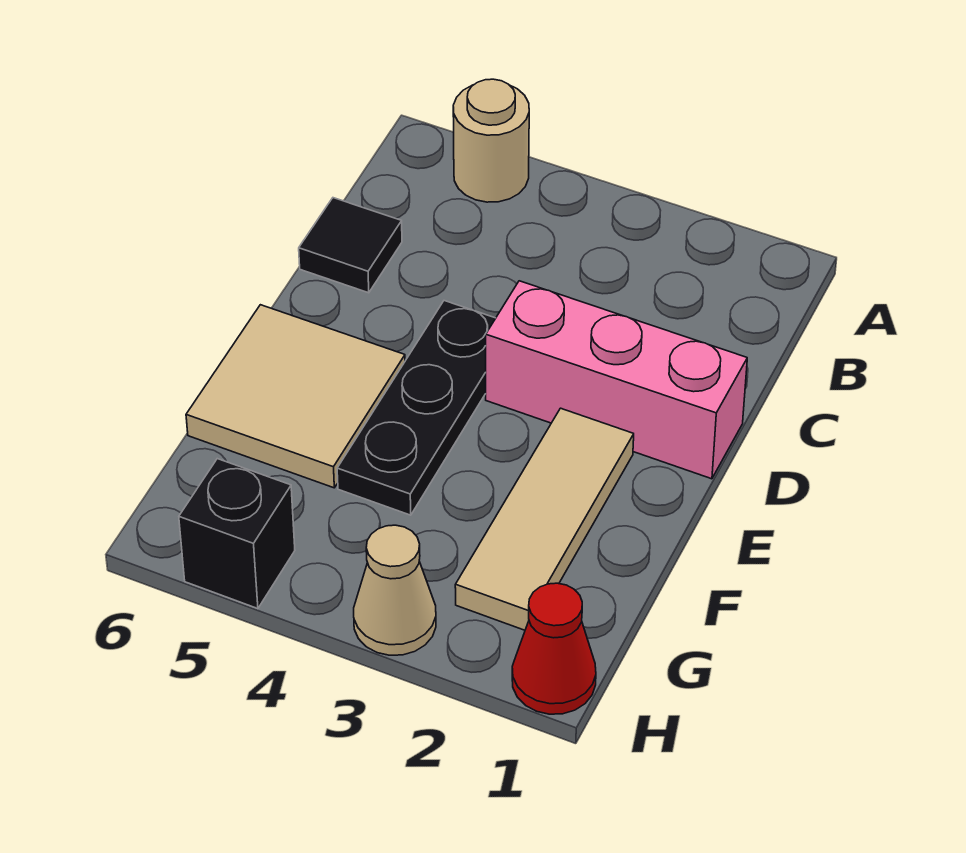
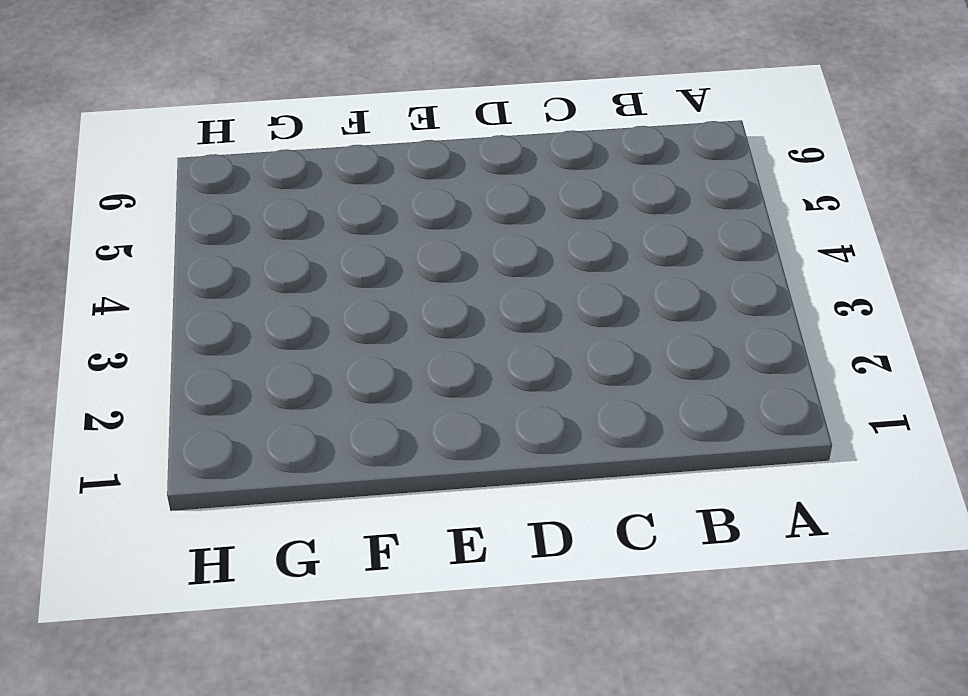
none -> tan round brick A5 level 1
none -> black tile C6 level 1

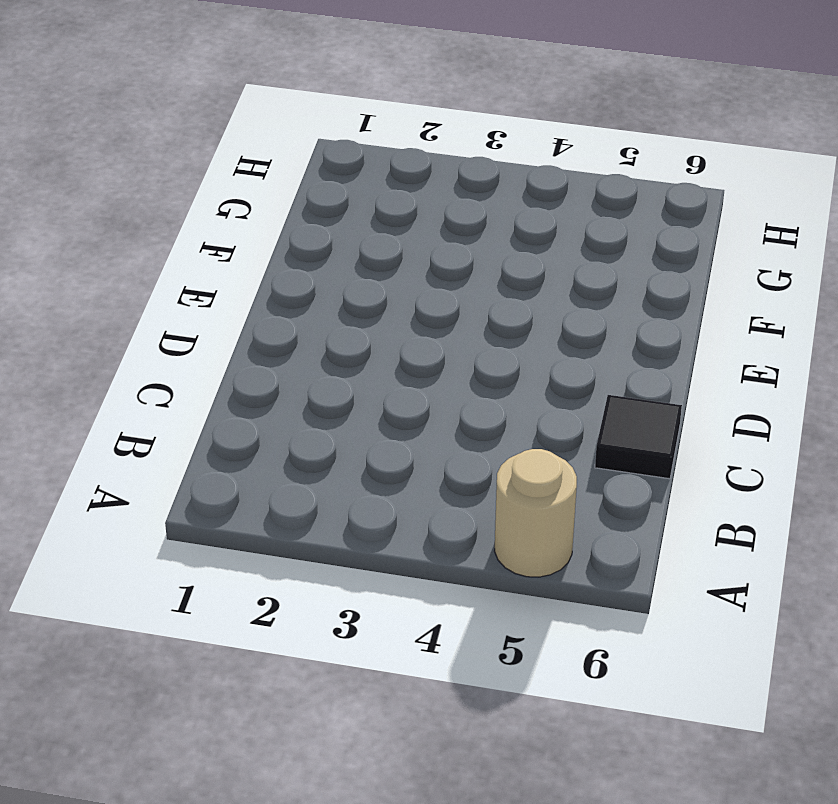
none -> pink brick D1:D3 level 1
none -> black plate D4:F4 level 1

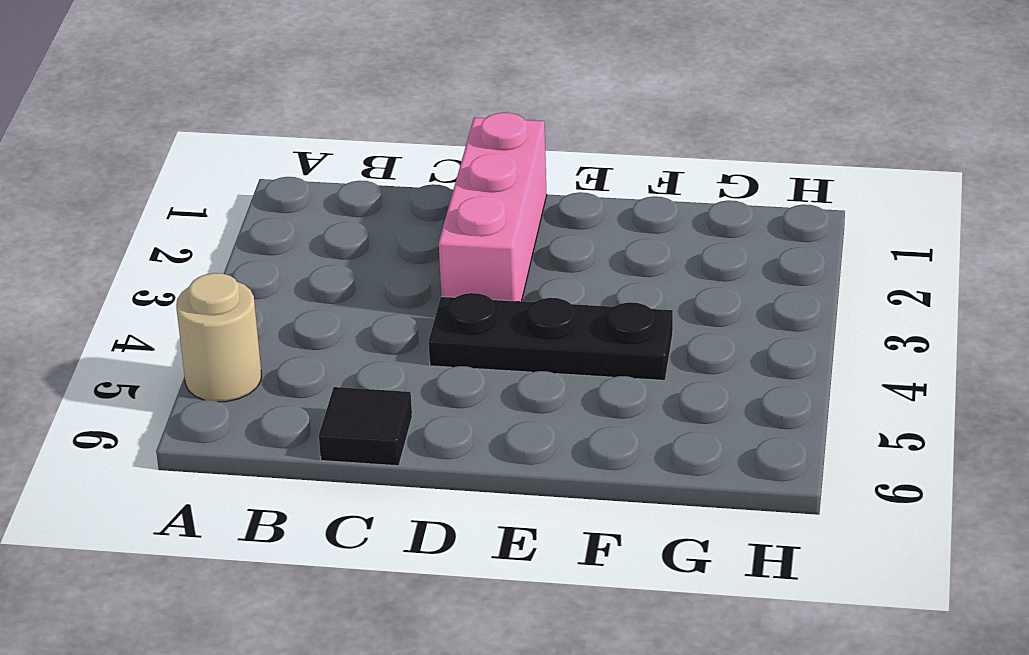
none -> tan tile E2:G2 level 1
none -> tan tile E5:F6 level 1

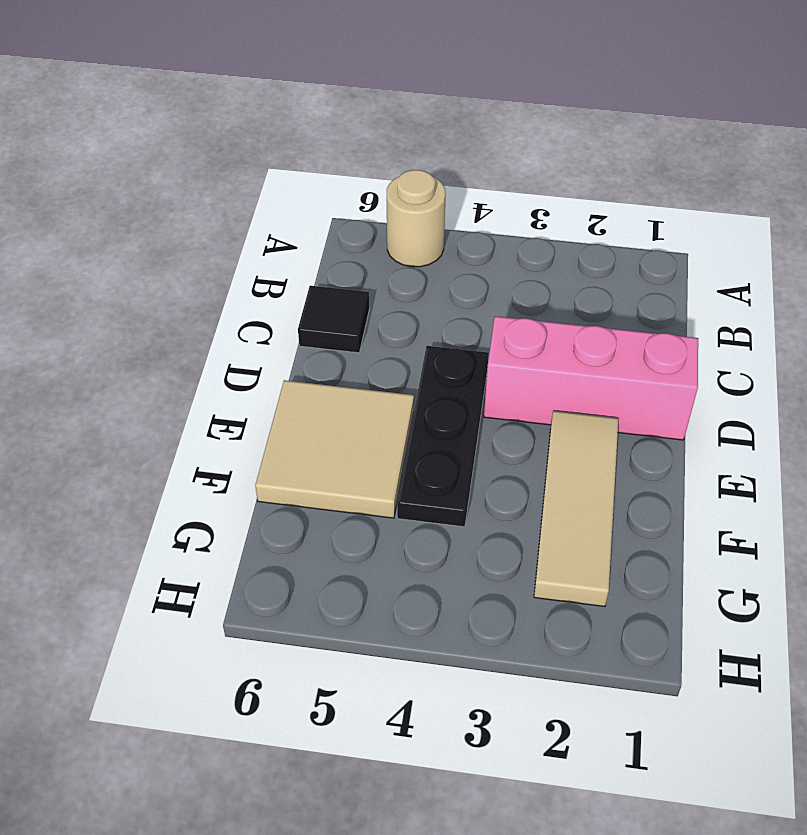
none -> red cone H1 level 1
none -> tan cone H3 level 1

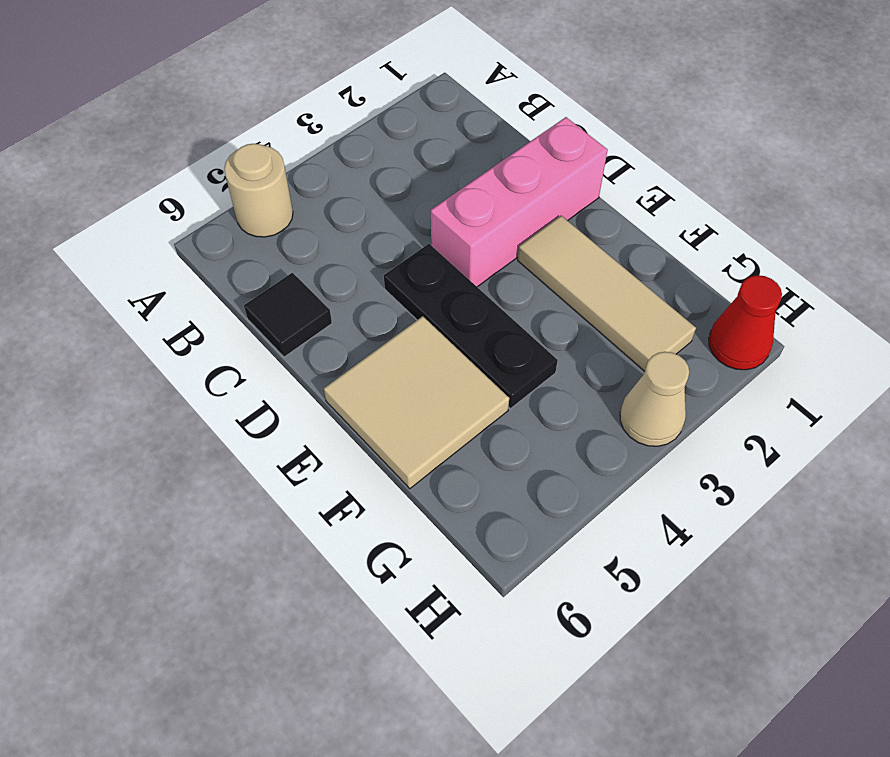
none -> black brick H5 level 1

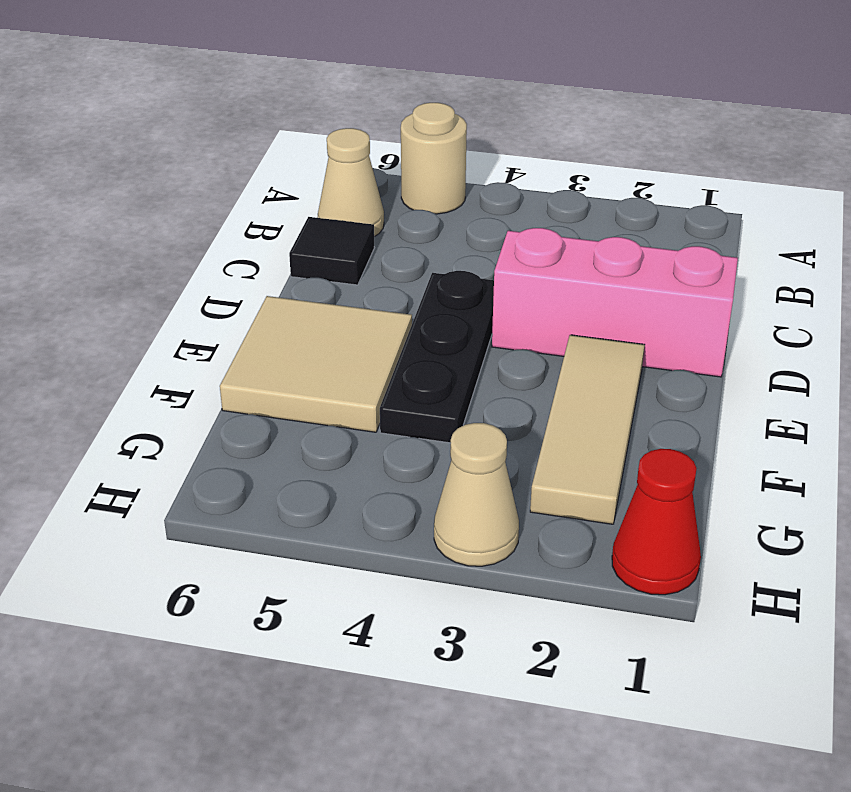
tan cone B6 level 1 -> none
none -> black brick H5 level 1

